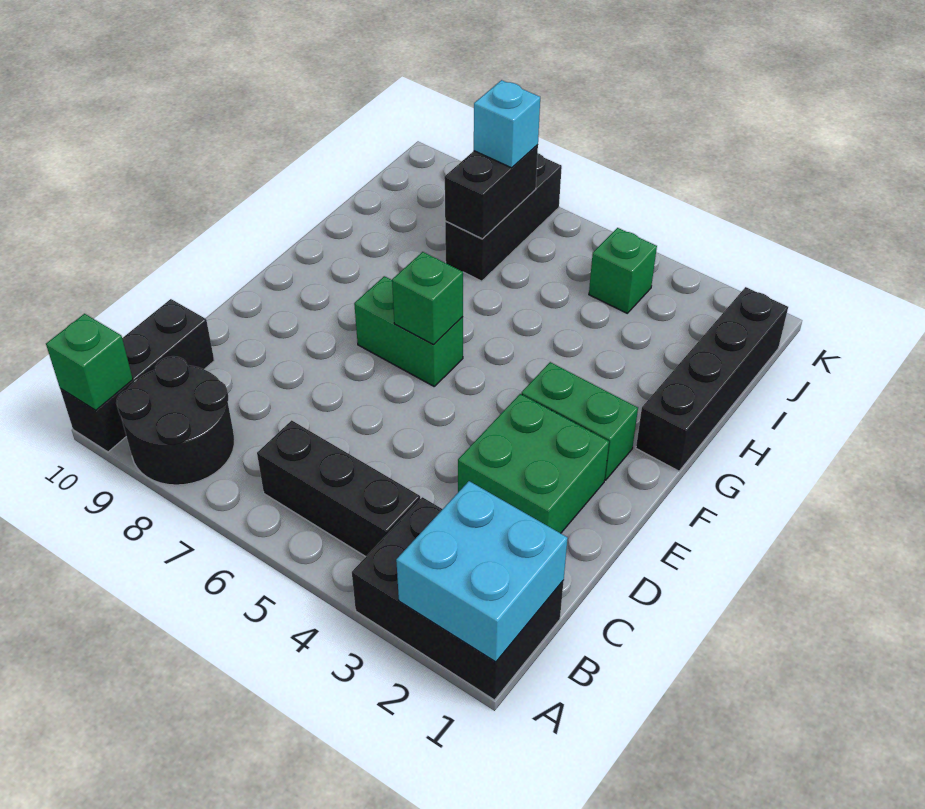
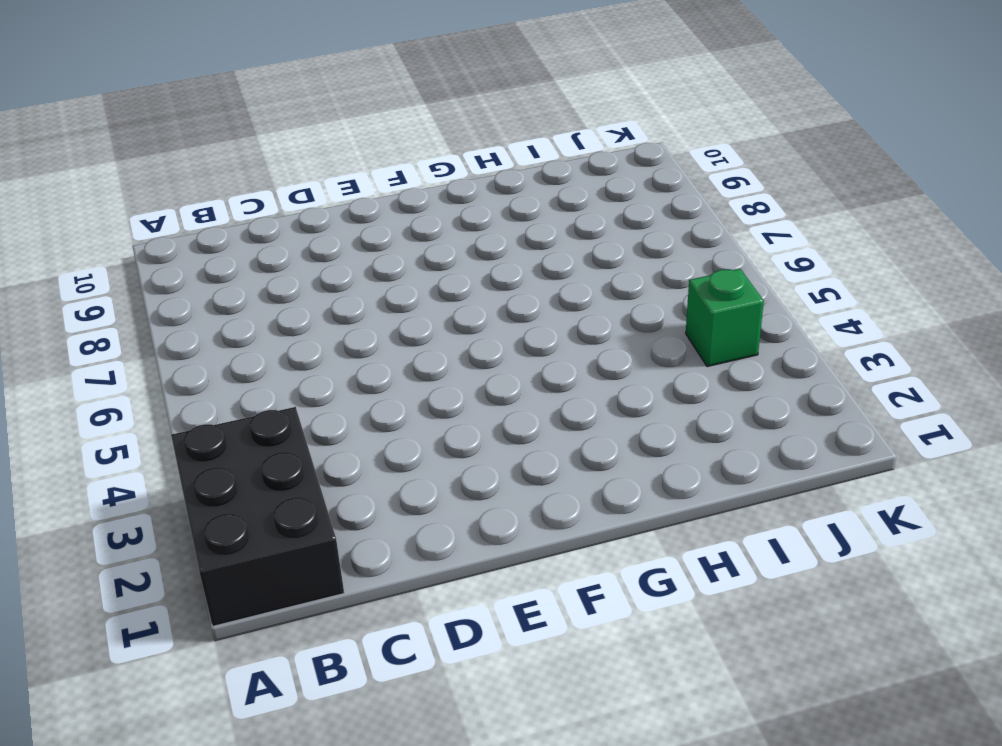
none -> black round brick A8:B9 level 1
none -> black brick A10:C10 level 1
none -> black brick B4:B6 level 1

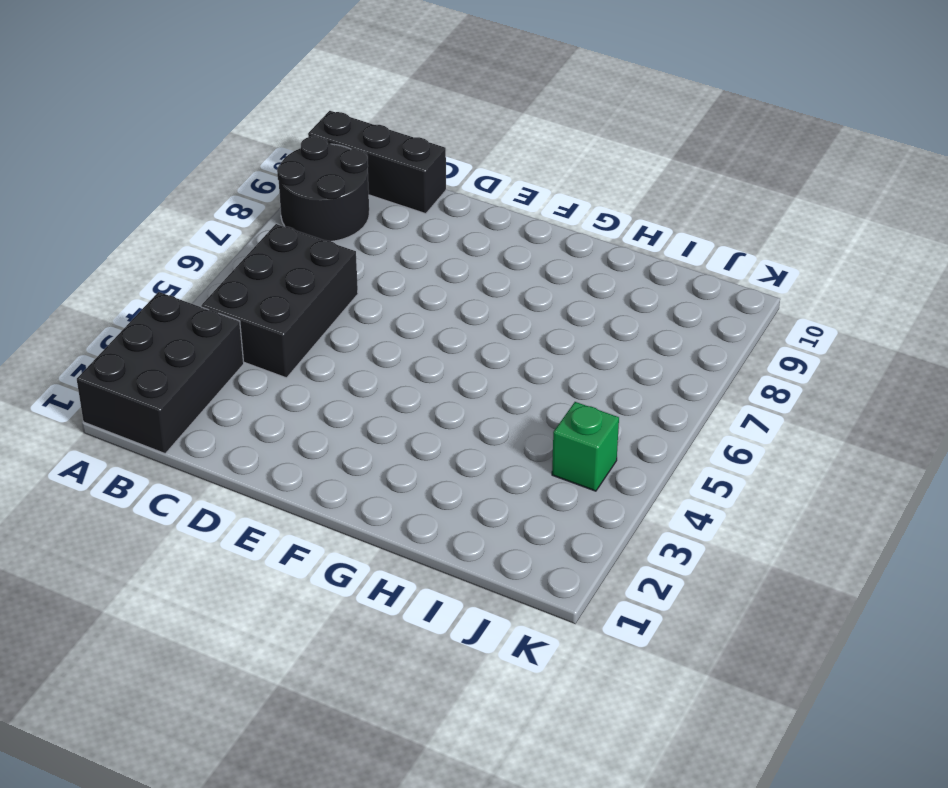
black brick B4:C6 level 1 -> black brick B4:B6 level 1
none -> green brick D2:E3 level 1
none -> green brick F2:F3 level 1
none -> green brick F6:F7 level 1

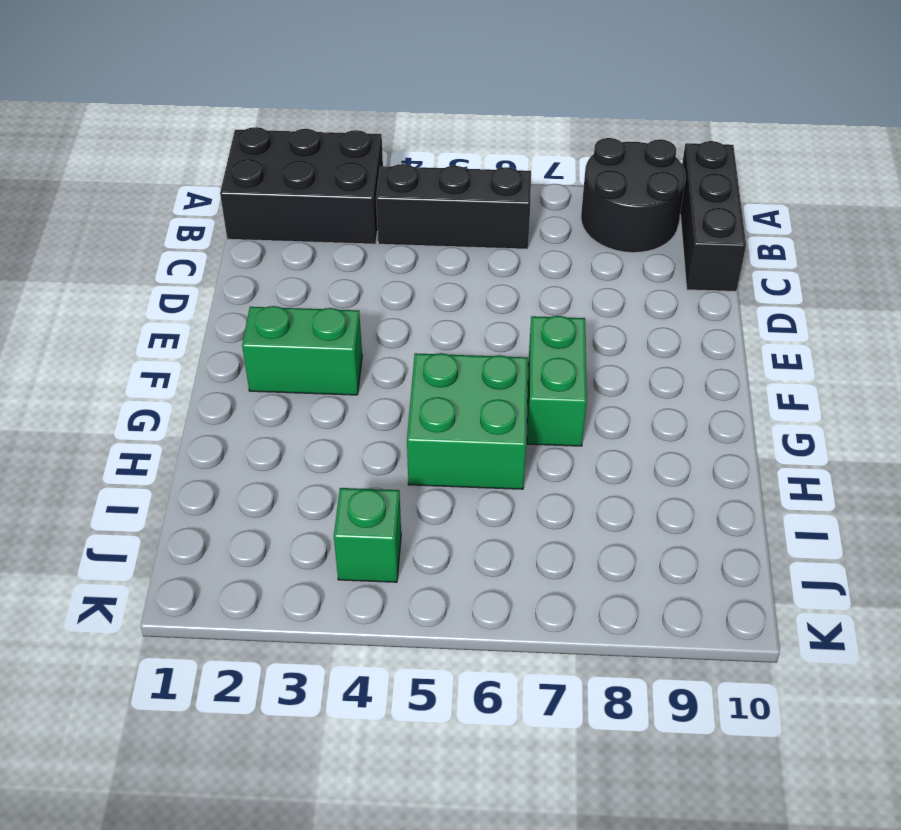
green brick F7:G7 level 1 -> green brick F6:F7 level 1
green brick G5:H6 level 1 -> green brick D2:E3 level 1
none -> black brick G1:J1 level 1
none -> black brick I7:K7 level 1
none -> cyan brick A1:B2 level 2

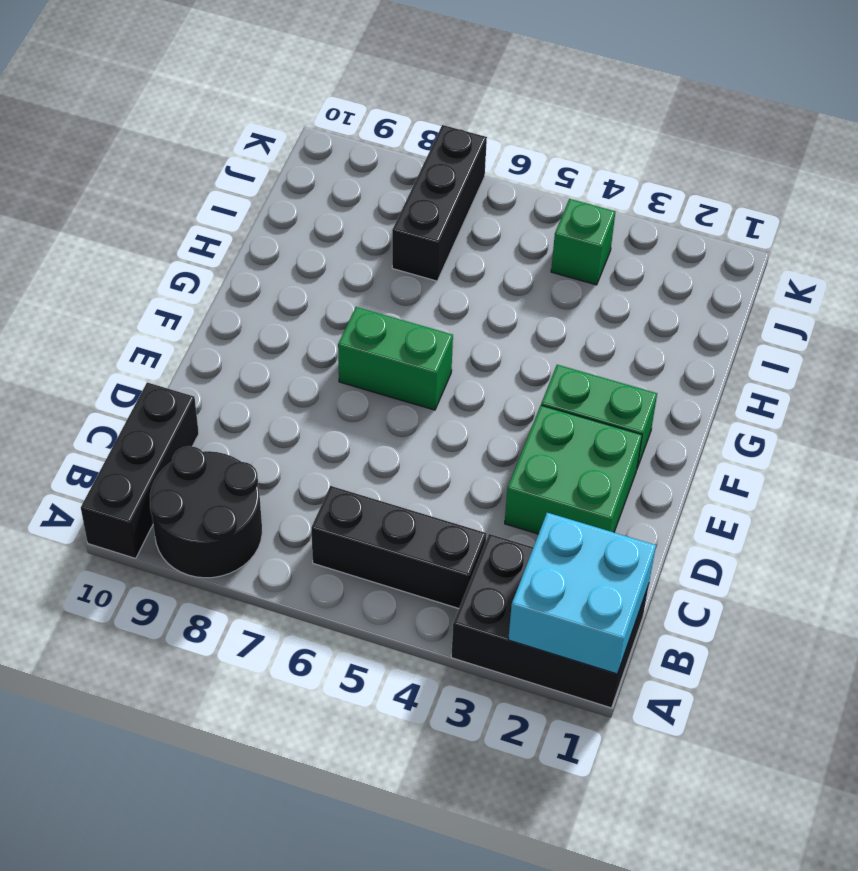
none -> black brick G1:J1 level 1
none -> green brick A10 level 2
none -> green brick F6 level 2

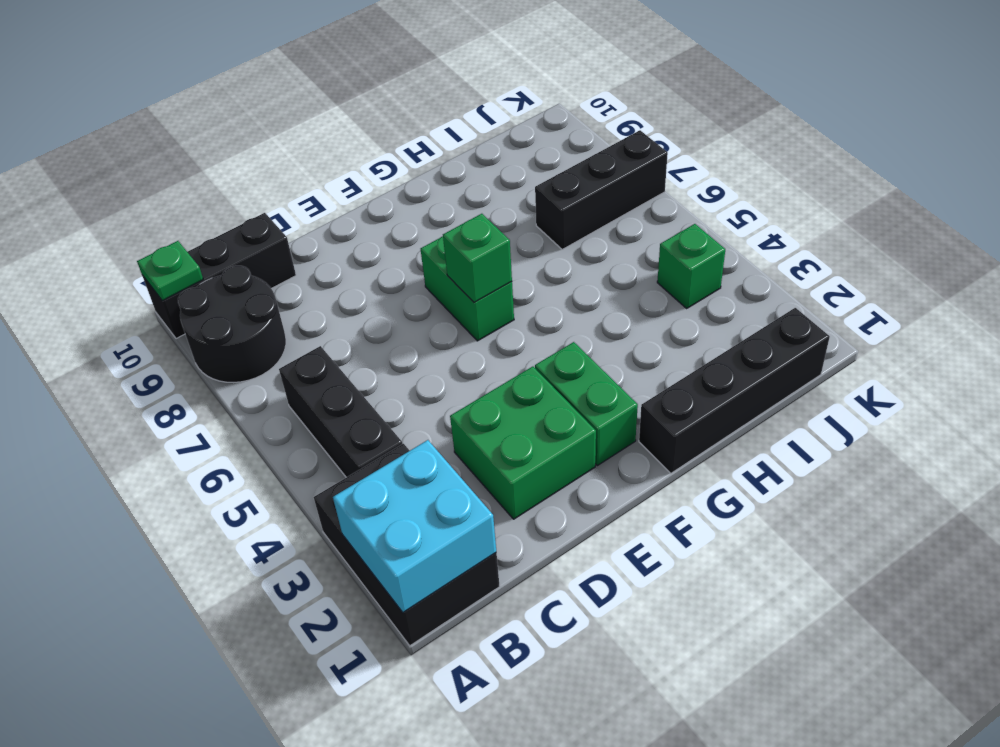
green plate A10 level 2 -> green brick A10 level 2
none -> black brick I7:J7 level 2
none -> cyan brick J7 level 3

